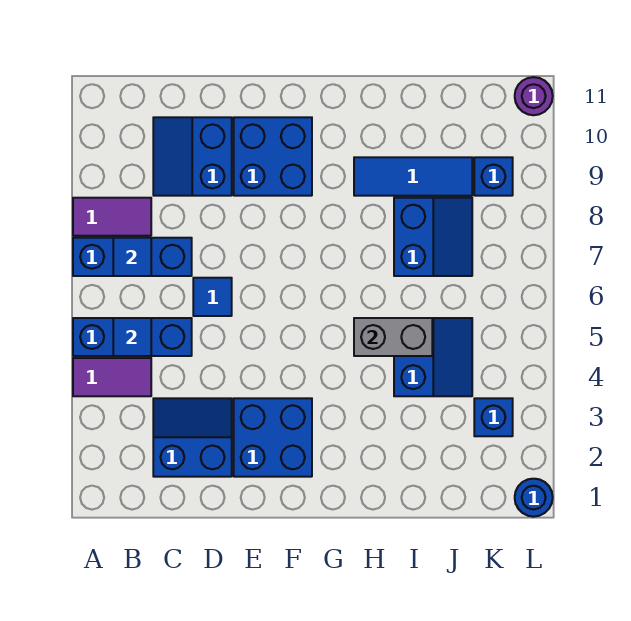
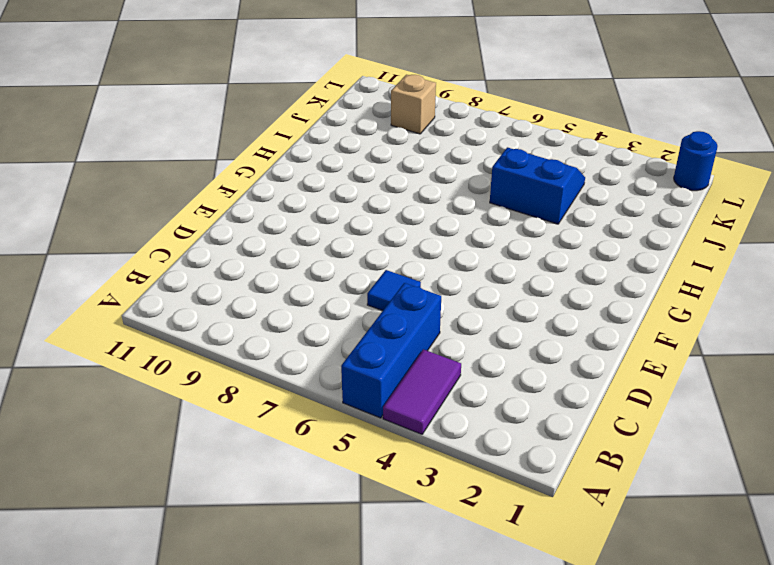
tan brick K9 level 1 -> blue brick K9 level 1
none -> blue brick A7:C7 level 1
none -> purple tile A8:B8 level 1
none -> blue slope C2:D3 level 1 top 2

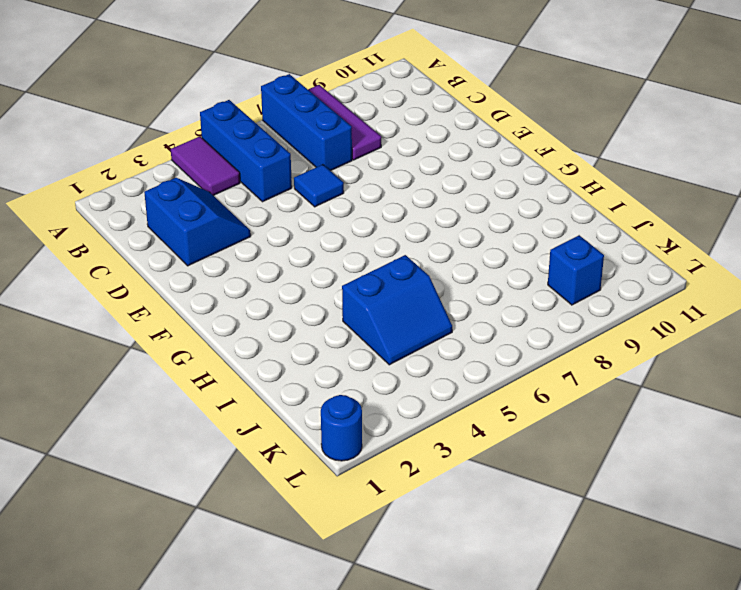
purple tile A8:C8 level 1 -> purple tile A8:B8 level 1
none -> blue slope C9:D10 level 1 top D
none -> blue brick E2:F3 level 1
none -> blue brick E9:F10 level 1

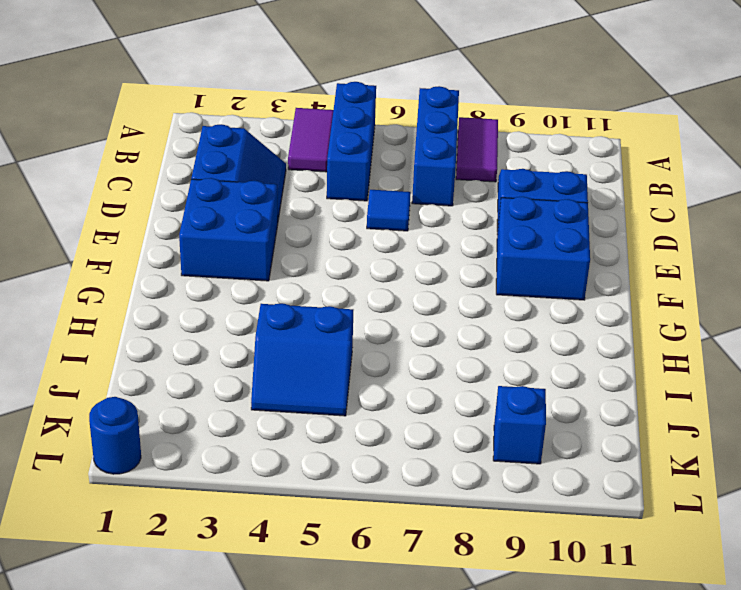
none -> blue tile H9:J9 level 1
none -> blue slope I7:J8 level 1 top I
none -> blue brick K3 level 1

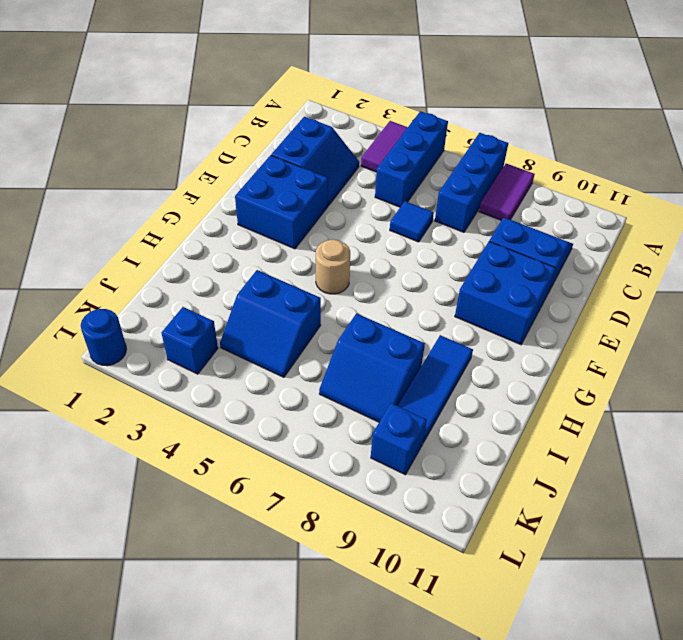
tan round brick G5 level 1 -> none
none -> purple round brick L11 level 1
none -> blue tile B5 level 2
none -> blue tile B7 level 2

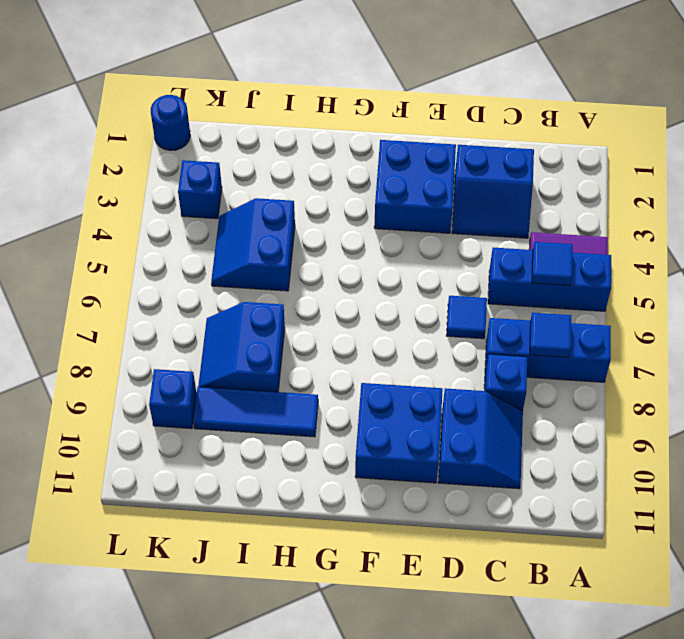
blue brick C8 level 1 -> none
none -> purple tile A8:B8 level 1
none -> purple round brick L11 level 1
none -> grey brick H5:I5 level 2

